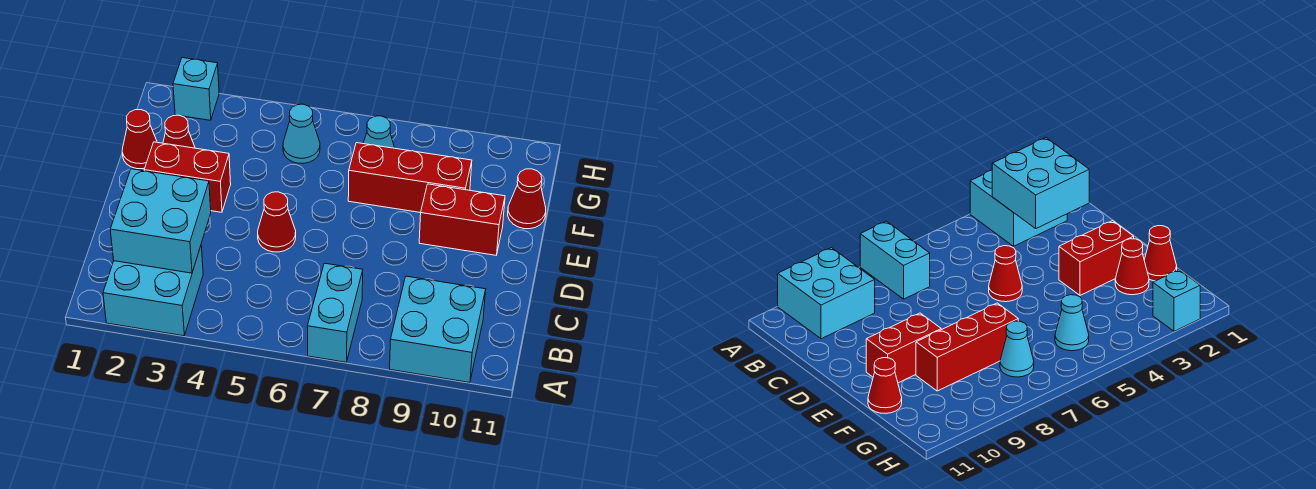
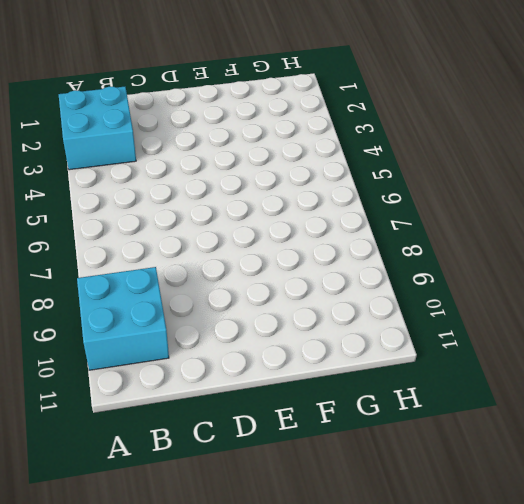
none -> cyan brick A7:B7 level 1
none -> red cone D5 level 1
none -> red brick E2:E3 level 1

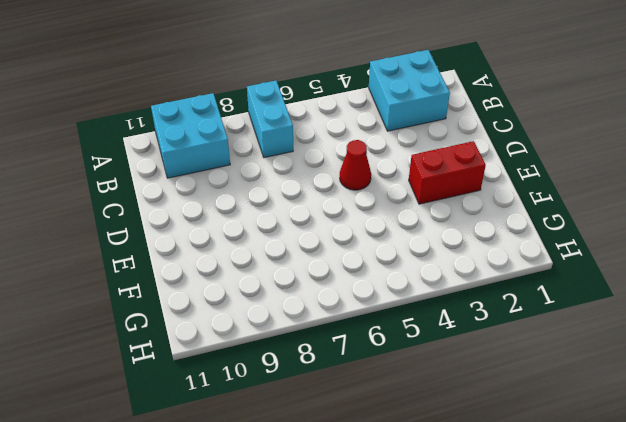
none -> red brick E9:E10 level 1
none -> red cone F1 level 1
none -> red cone F2 level 1

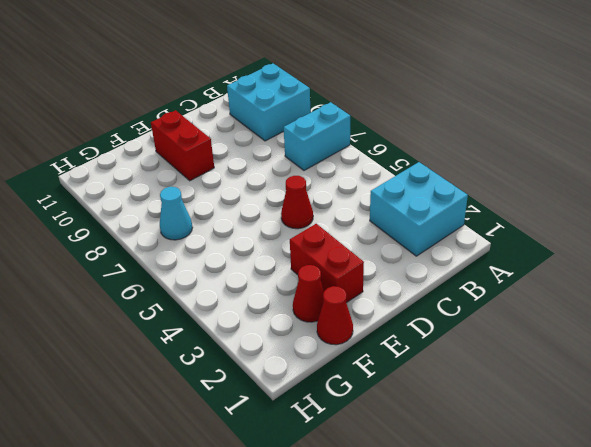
none -> red brick F7:F9 level 1
none -> red cone F11 level 1
none -> cyan cone G5 level 1

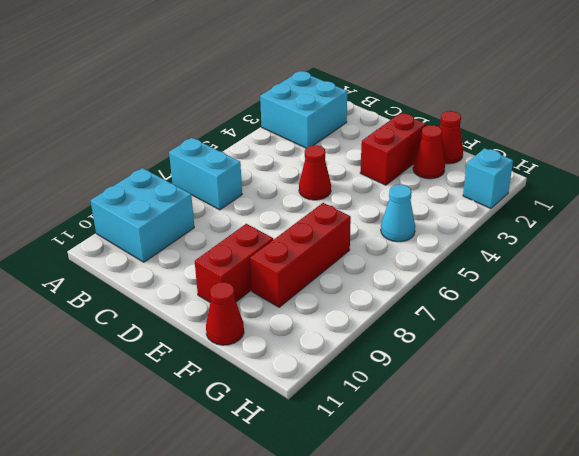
none -> cyan cone G7 level 1
none -> cyan brick B2:C3 level 2

